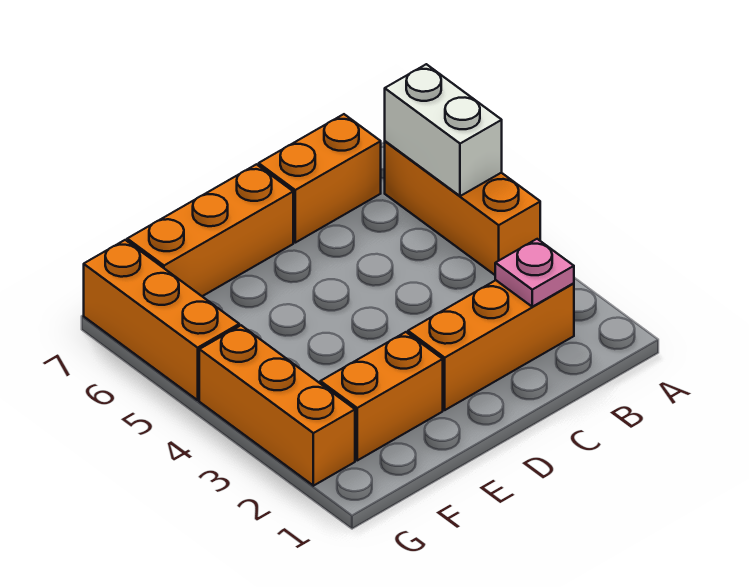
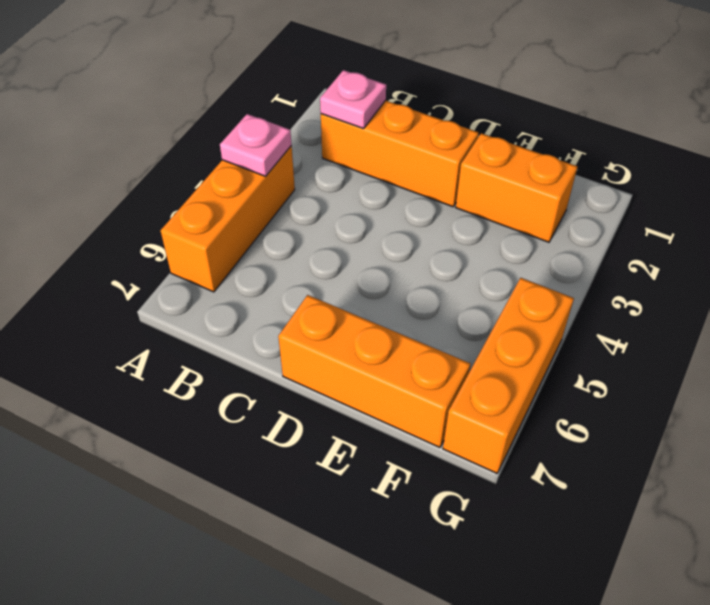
pink plate A4 level 2 -> none
none -> orange brick B7:C7 level 1
none -> orange brick G2:G4 level 1

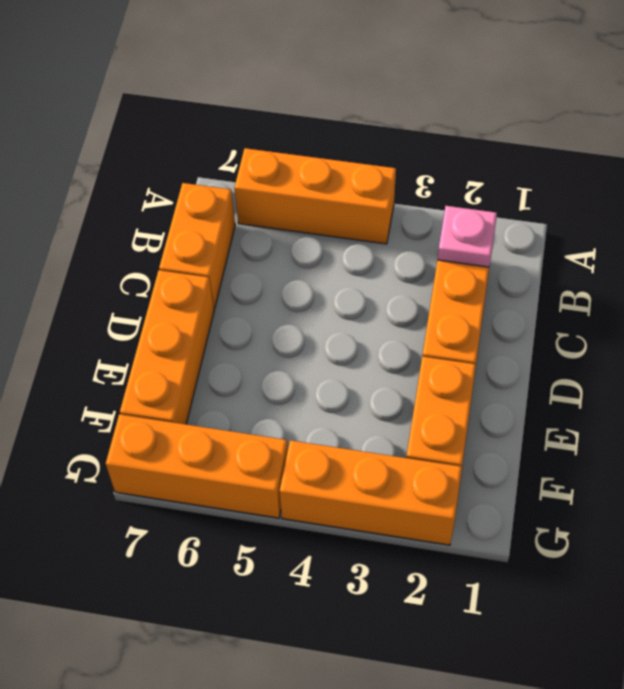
none -> white brick A5:A6 level 2

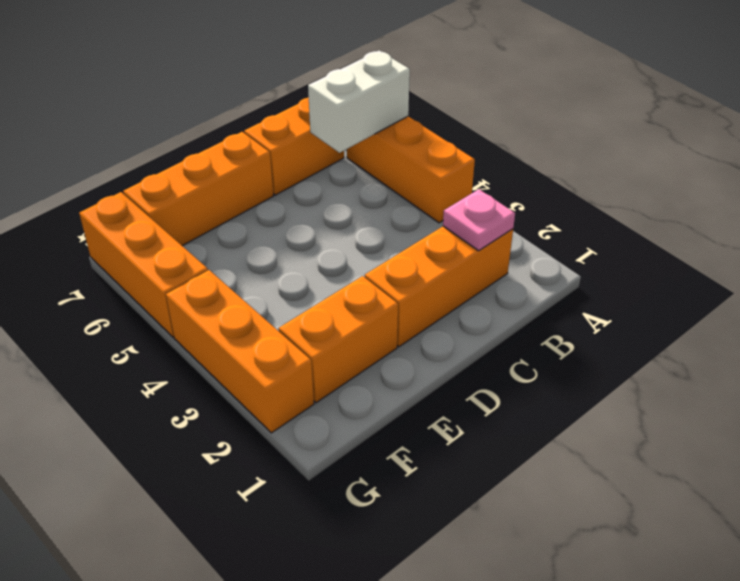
white brick A6:B6 level 2 -> white brick A5:A6 level 2

